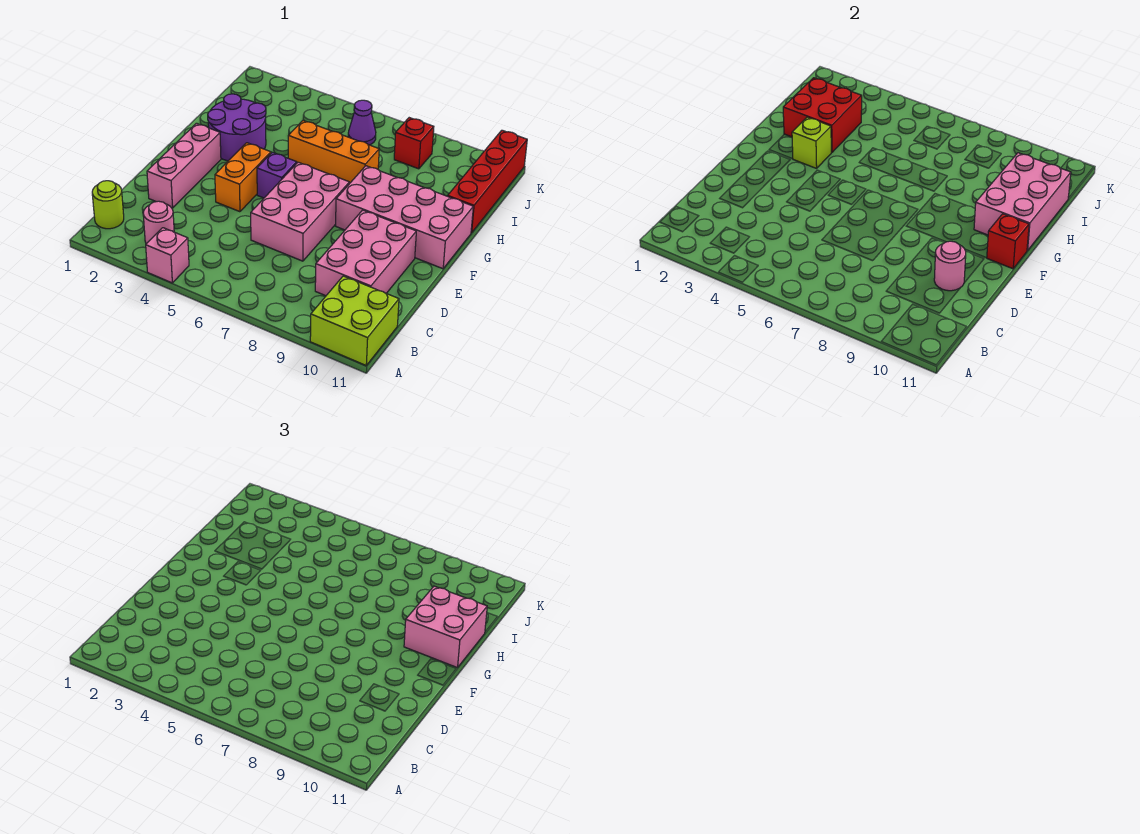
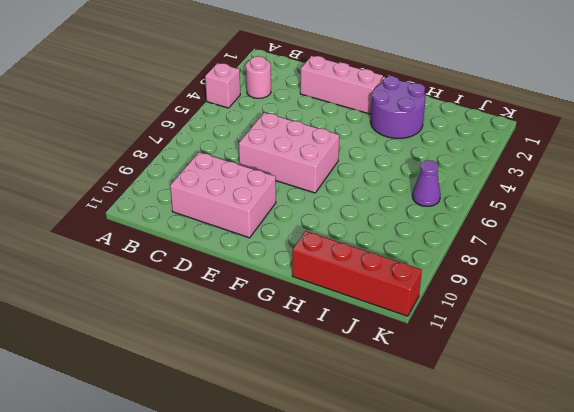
none -> lime brick A10:B11 level 1
none -> lime round brick B1 level 1
none -> orange brick E4:F4 level 1

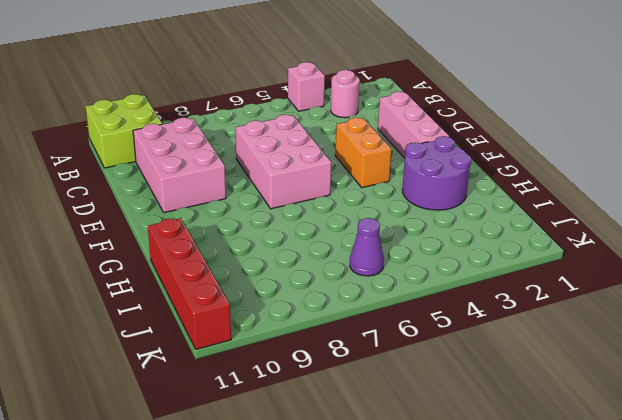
none -> lime round brick B1 level 1
none -> purple brick F5 level 1
none -> pink brick F8:G11 level 1

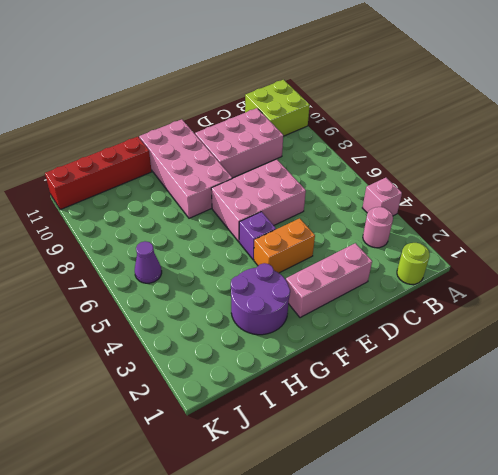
none -> orange brick H5:H7 level 1
none -> red brick J8 level 1
none -> pink round brick D10 level 2

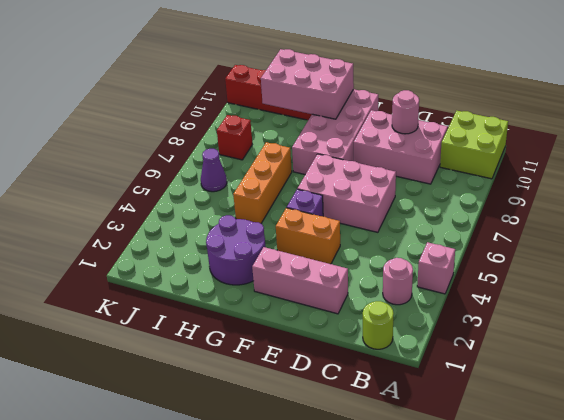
none -> red brick F11 level 2
none -> lime brick G3 level 2
none -> red brick H2:I3 level 2

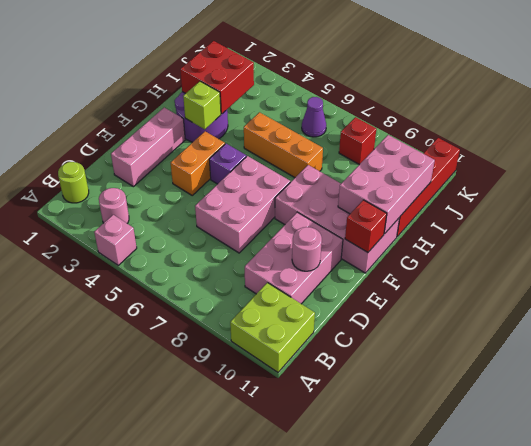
none -> pink brick G10:H11 level 3

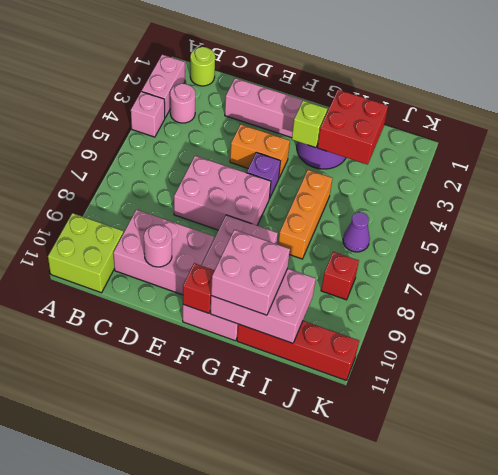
pink brick A2:A3 level 1 -> none

